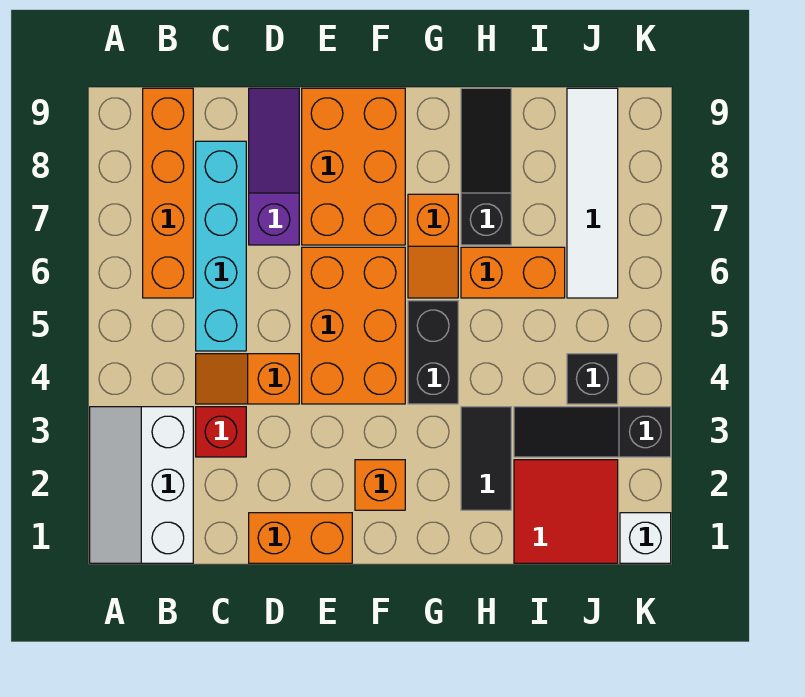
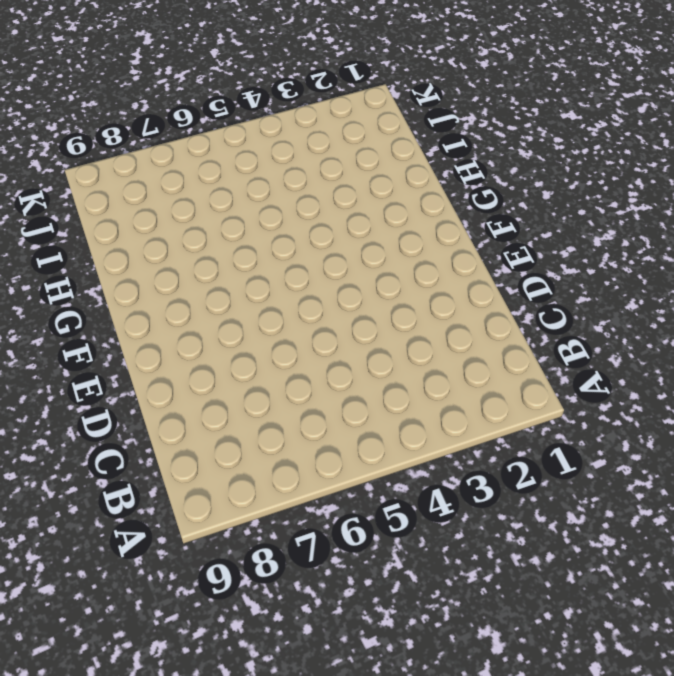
none -> white slope A1:B3 level 1 top B
none -> orange brick B6:B9 level 1
none -> red brick C3 level 1

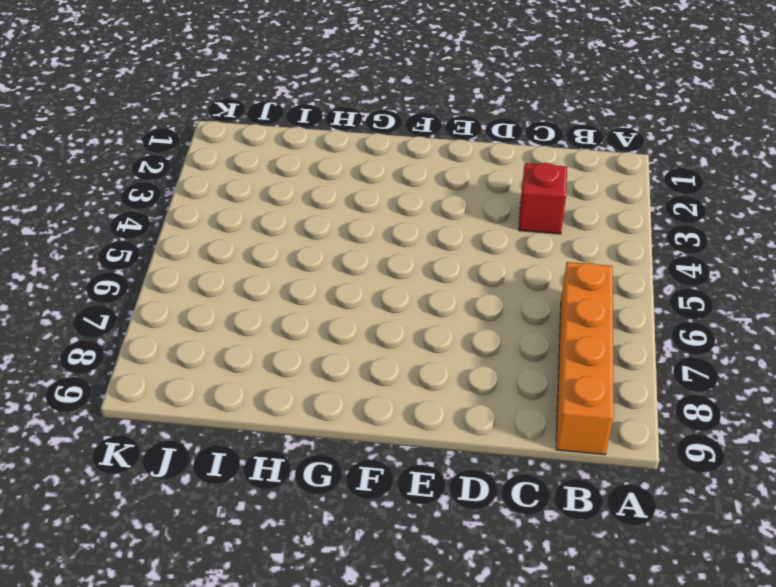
none -> white slope A1:B3 level 1 top B
none -> orange slope C4:D4 level 1 top D
none -> cyan brick C5:C8 level 1

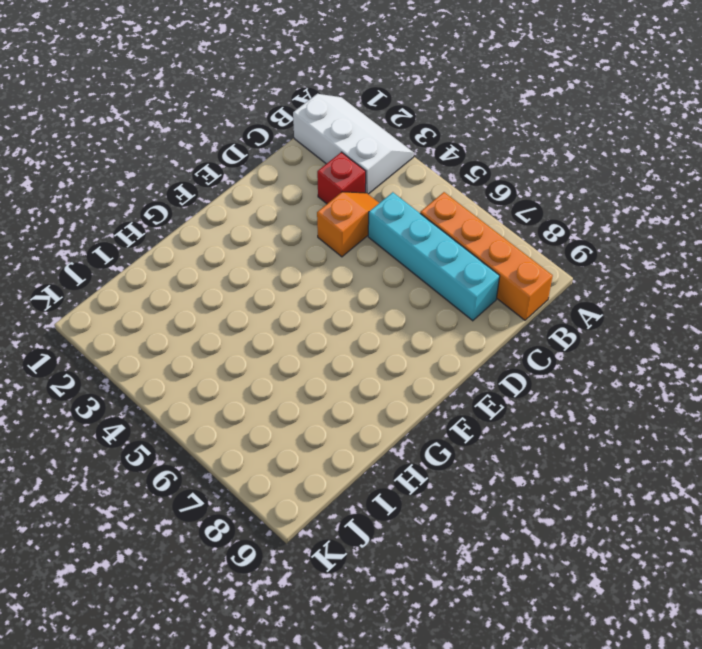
none -> orange brick D1:E1 level 1
none -> purple slope D7:D9 level 1 top 7
none -> orange brick E4:F6 level 1

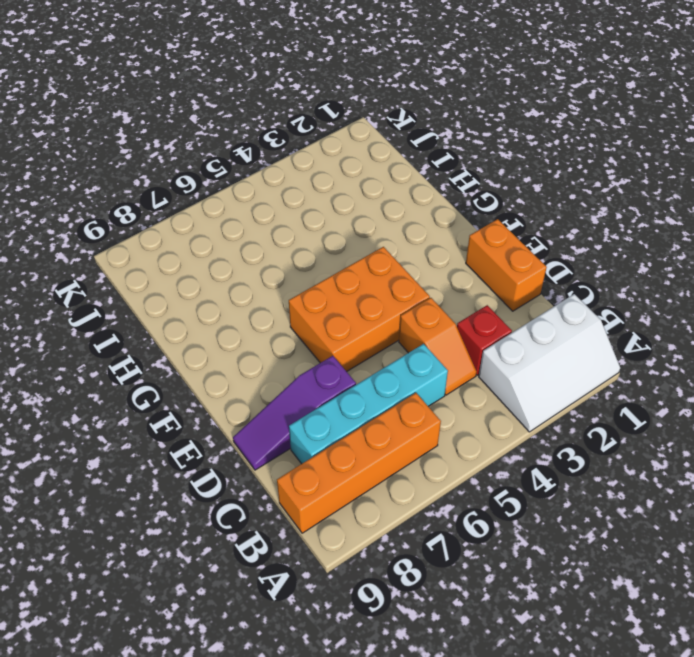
none -> orange brick E7:F9 level 1
none -> orange brick F2 level 1
none -> black brick G4:G5 level 1

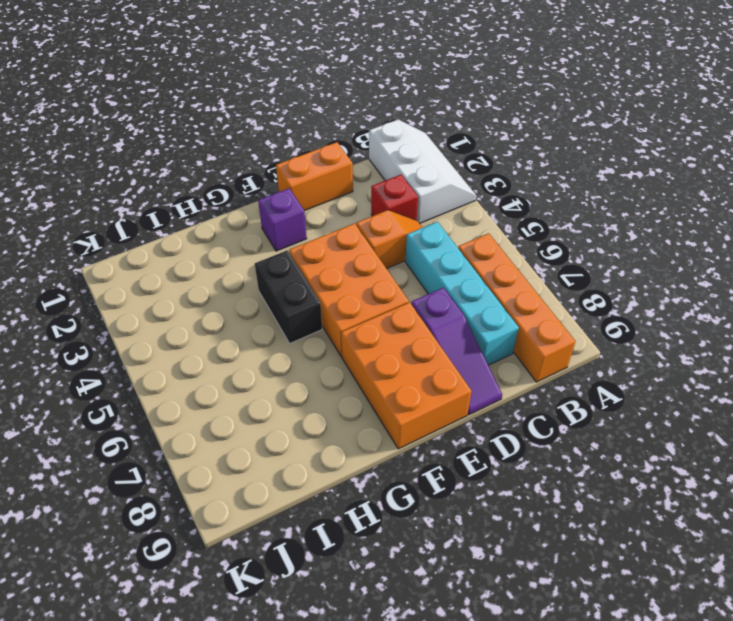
purple brick F2 level 1 -> orange brick F2 level 1
none -> orange slope G6:G7 level 1 top 7
none -> black tile H2:H3 level 1
none -> orange brick H6:I6 level 1

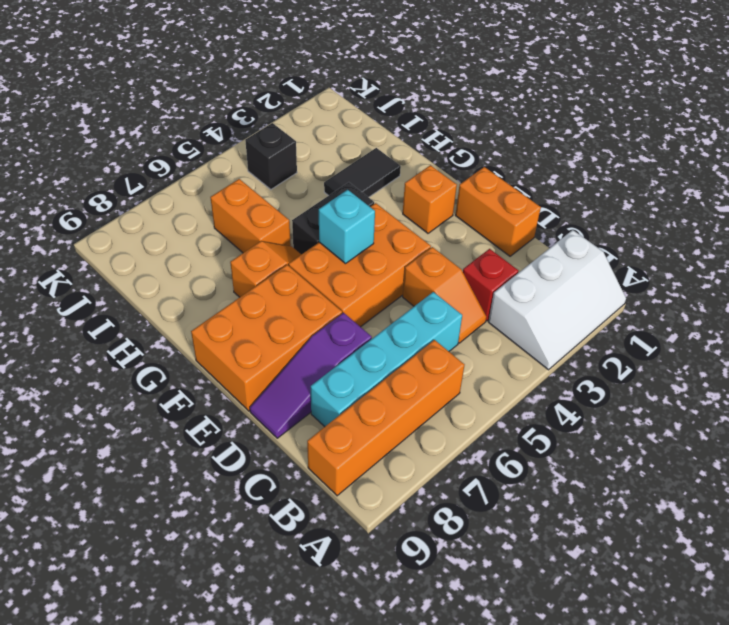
cyan brick F5 level 2 -> none
none -> black slope H7:H9 level 1 top 7
none -> red tile I1:J2 level 1
none -> black slope I3:K3 level 1 top K

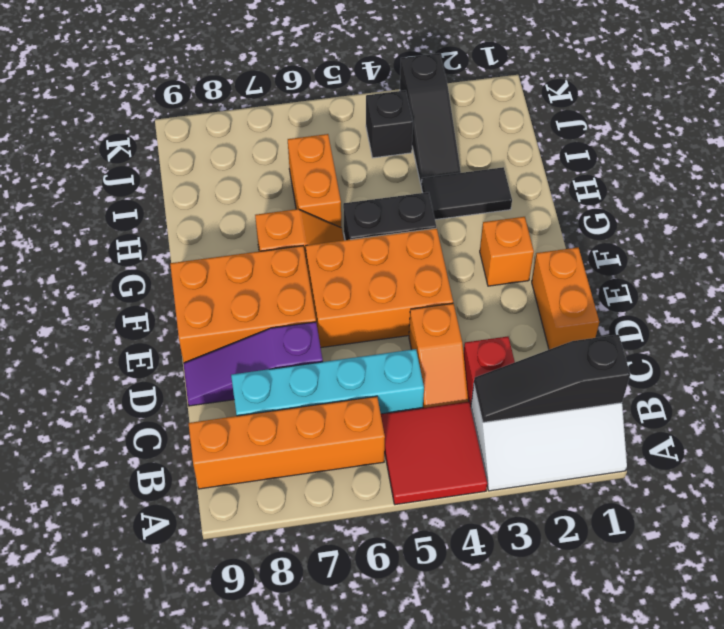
red tile A4:B5 level 1 -> red tile I1:J2 level 1
black slope B1:B3 level 2 top 1 -> black slope H7:H9 level 1 top 7
none -> white tile J6:J9 level 1
none -> white brick K1 level 1

